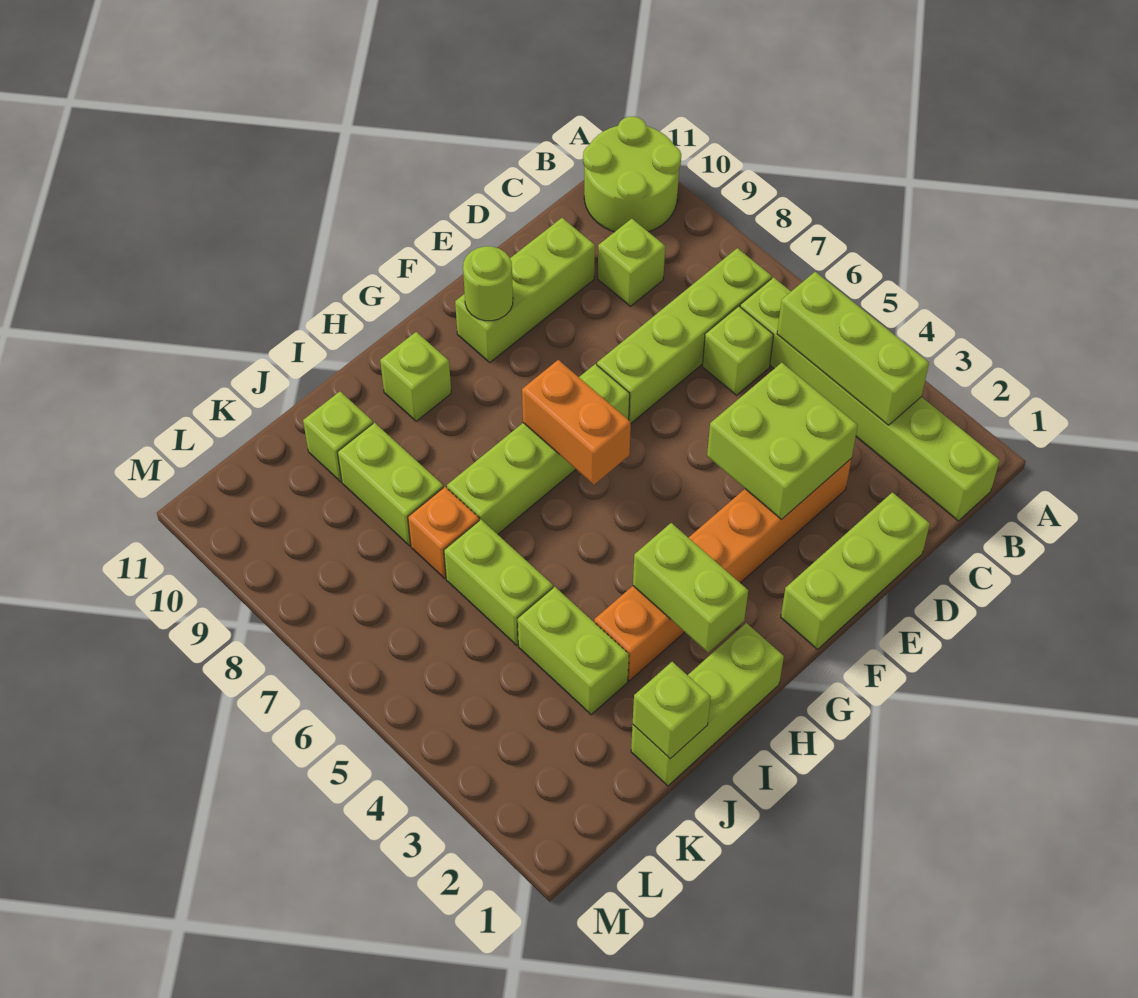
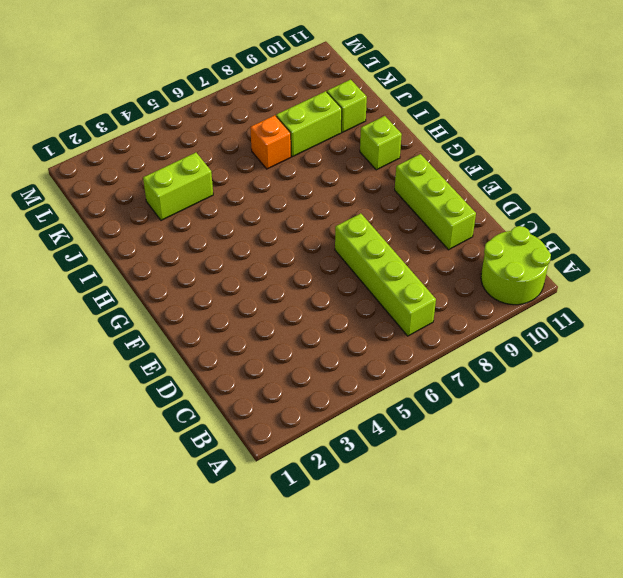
none -> lime brick B1:B6 level 1
none -> lime brick C6 level 1
none -> lime brick C9 level 1

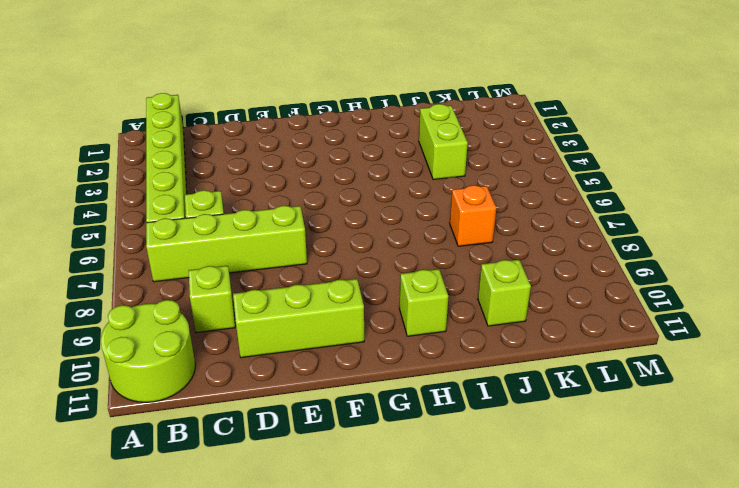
none -> lime brick D1:F1 level 1
none -> orange brick D3:I3 level 1
none -> lime brick F7:I7 level 1

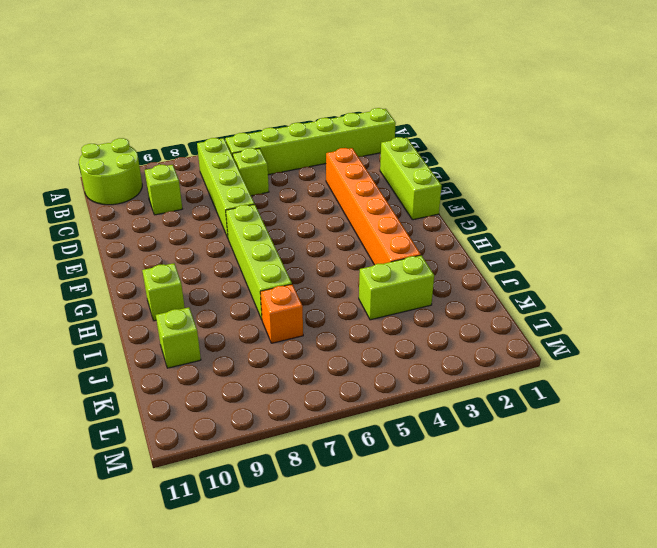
none -> lime brick D10:F10 level 1
none -> lime brick H1:J1 level 1
none -> lime brick J5:J6 level 1

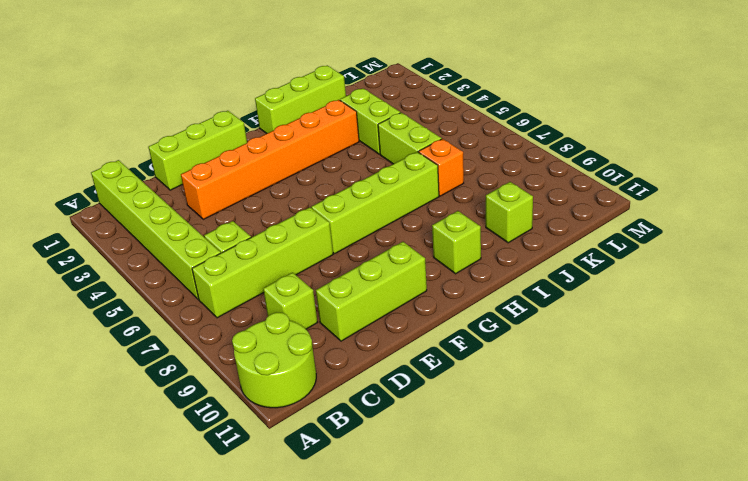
none -> lime brick J8:J9 level 1
none -> lime brick B3:B5 level 2
none -> lime brick D3:E4 level 2

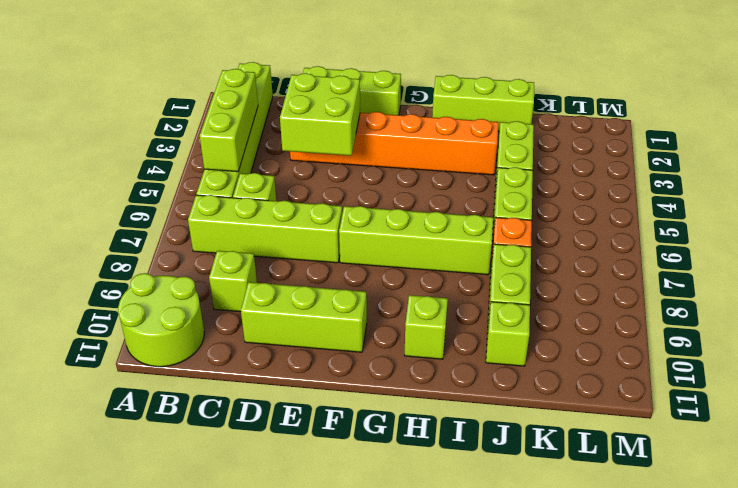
none -> lime round brick F10 level 2
none -> orange brick G6:G7 level 2
none -> lime brick H2:H3 level 2

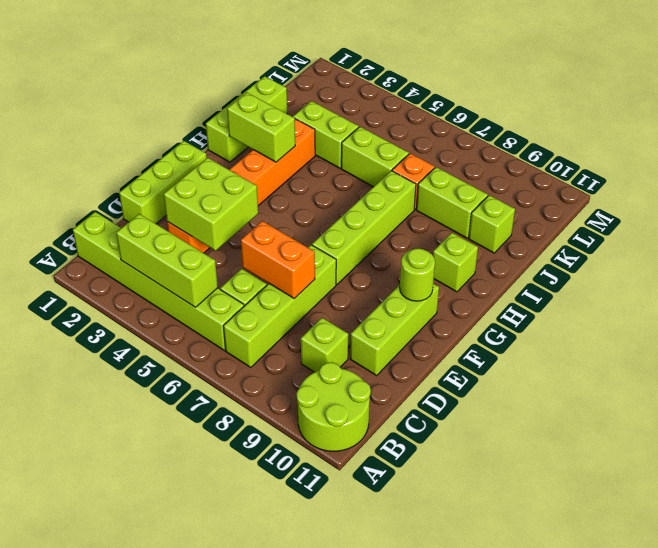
orange brick D6:D7 level 2 -> orange brick G6:G7 level 2
none -> lime brick J1 level 2

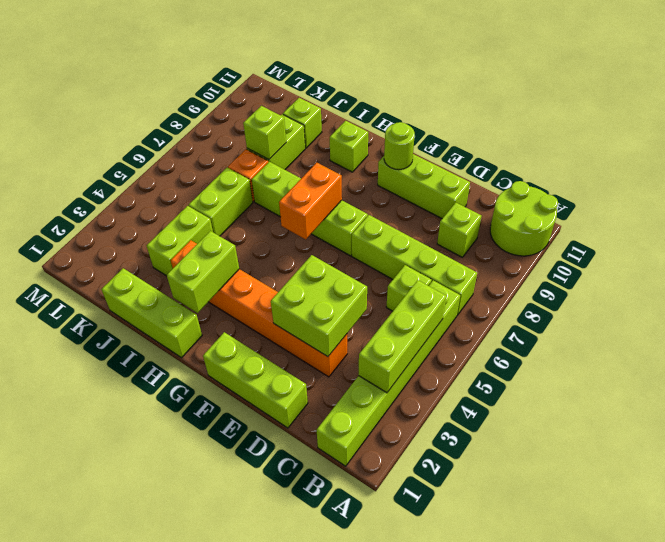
lime brick J8 level 2 -> lime brick J1 level 2

